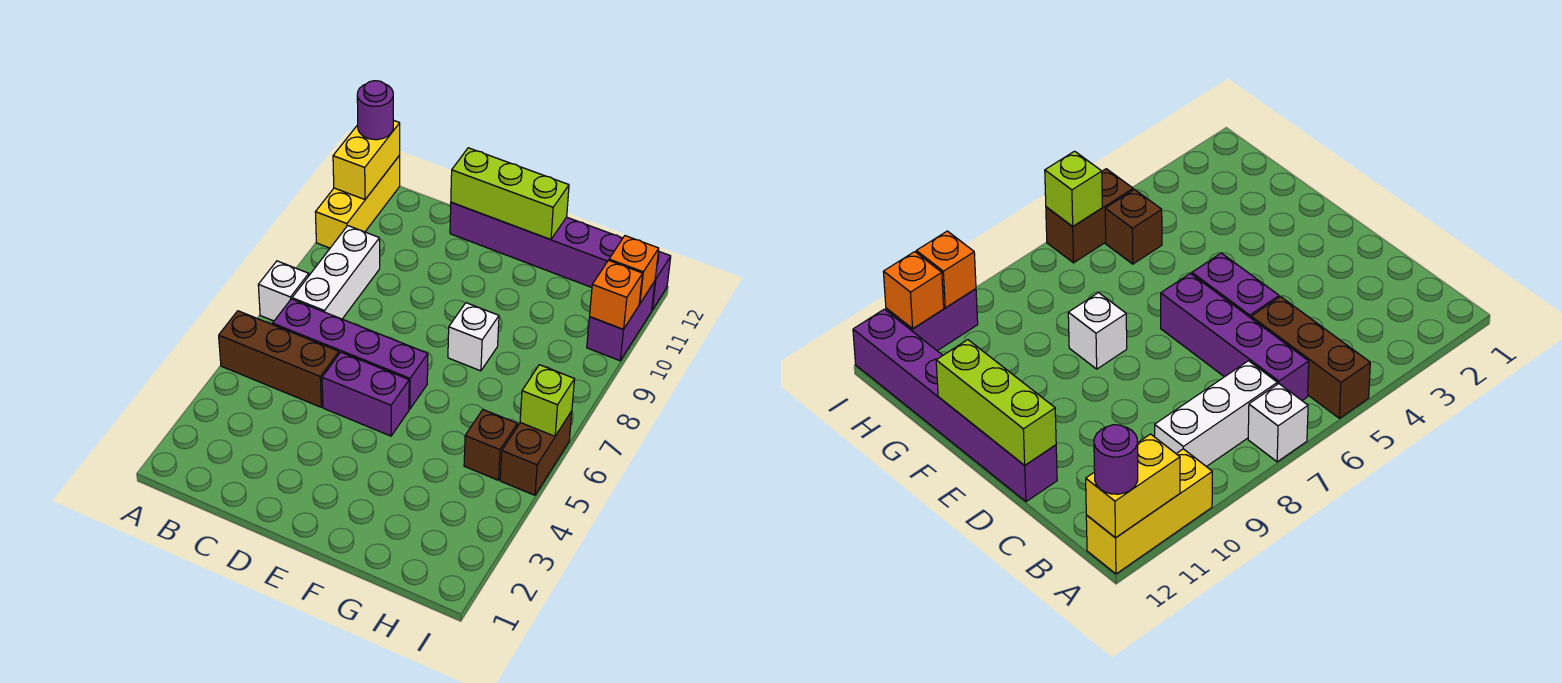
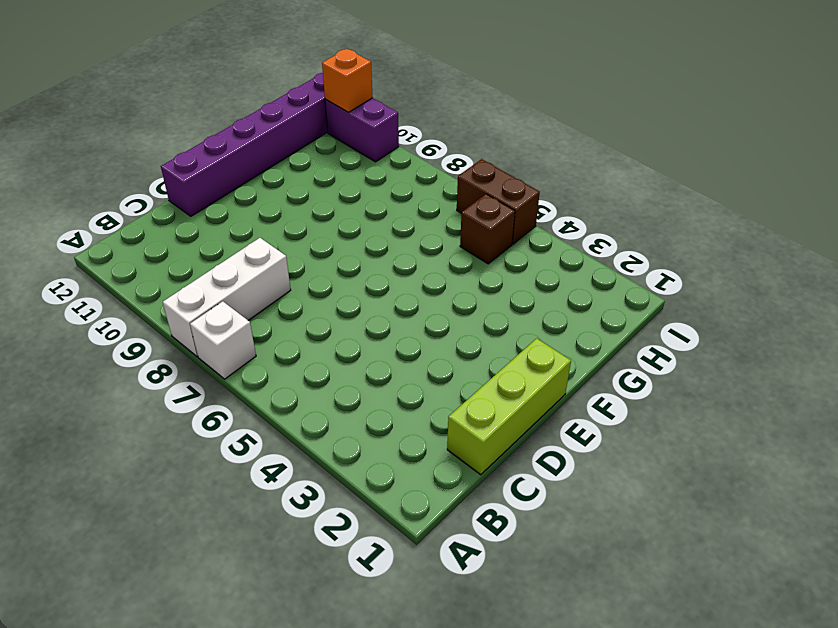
white brick A8:C8 level 1 -> white brick B7:B9 level 1
lime brick C1:E1 level 1 -> lime brick D12:F12 level 2
none -> brown brick A5:C5 level 1
none -> yellow brick A10:A12 level 1
none -> purple brick B6:E6 level 1

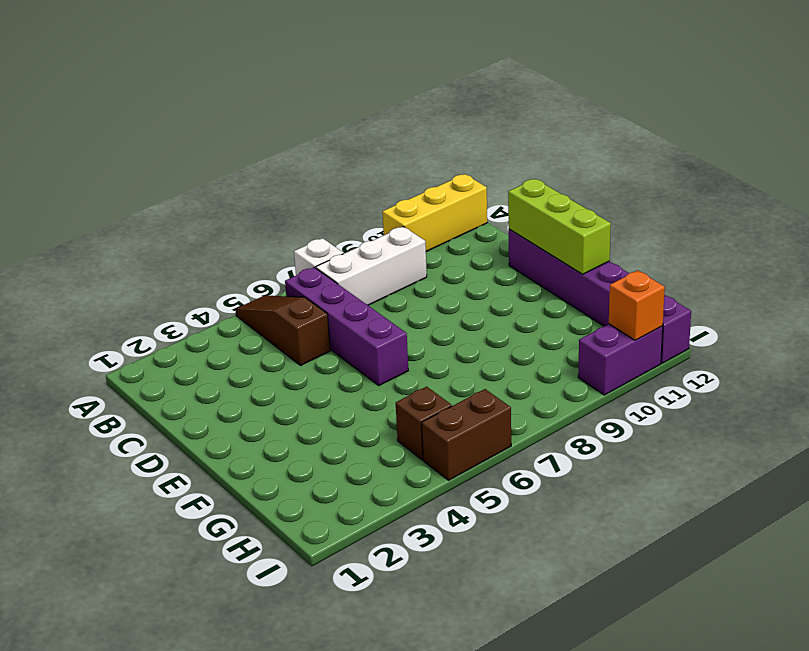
brown slope A5:C5 level 1 top C -> brown brick A5:C5 level 1
none -> purple brick D5:E5 level 1
none -> white brick F8 level 1
none -> yellow brick A11:A12 level 2

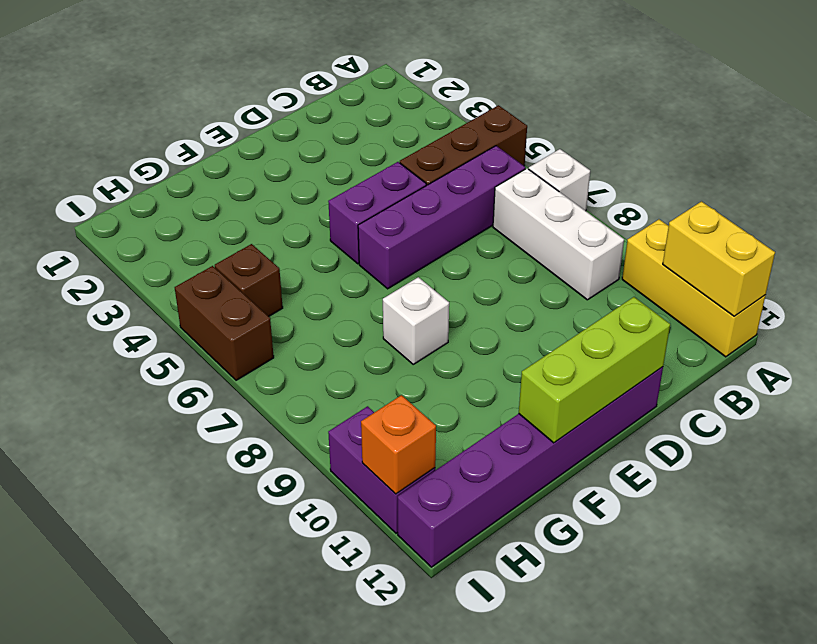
none -> lime brick I6 level 2
none -> orange brick I10 level 2
none -> purple round brick A12 level 3

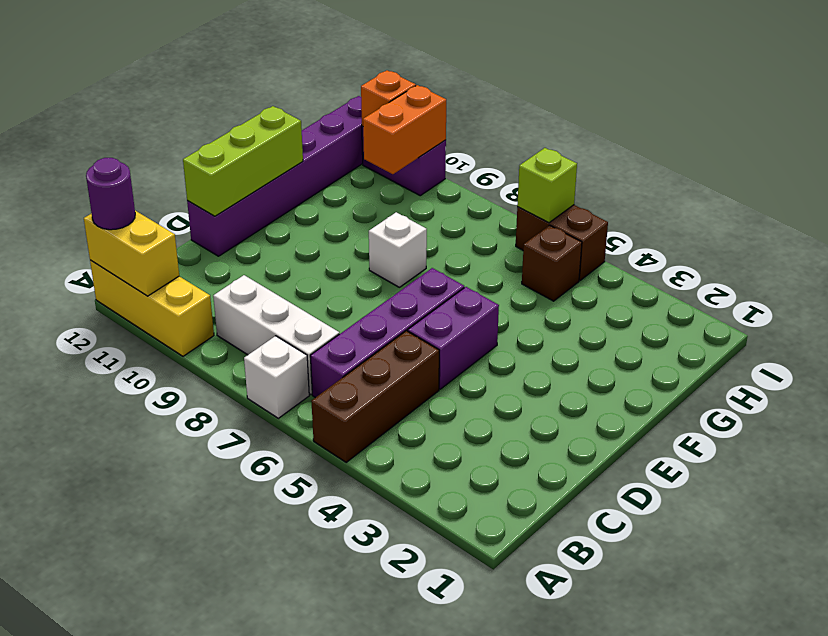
orange brick H10:I10 level 2 -> orange brick I10 level 2

